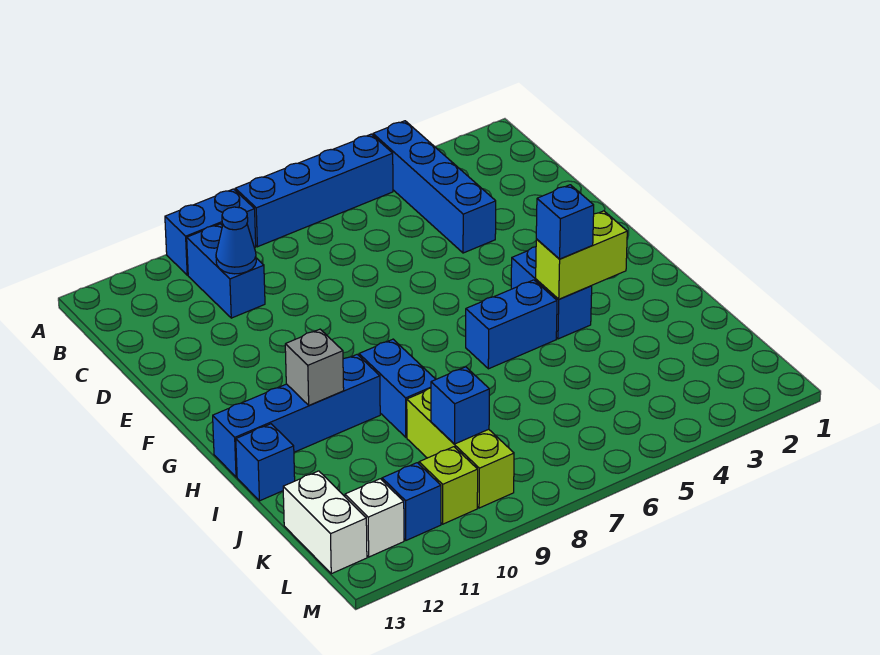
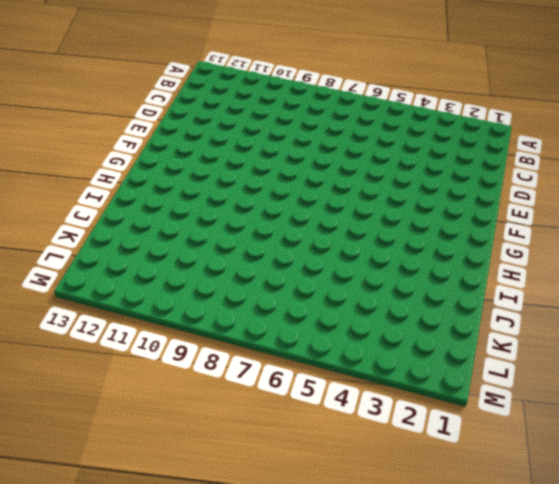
none -> blue brick A4:D4 level 1
none -> blue brick A5:A8 level 1
none -> blue brick A9:A10 level 1

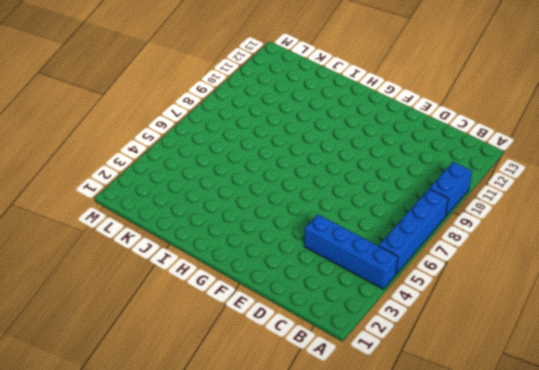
none -> blue brick B10:C10 level 1
none -> blue brick G4:H4 level 1
none -> blue brick H5:H6 level 1

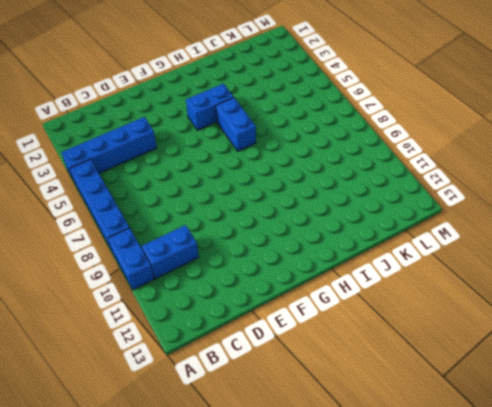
none -> blue brick H9:I9 level 1
none -> blue brick H10:H13 level 1
none -> blue brick I13 level 1

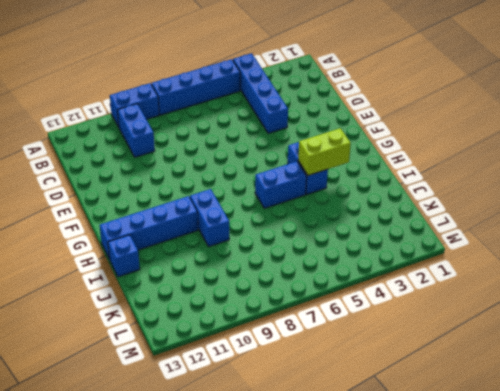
none -> lime brick J9:L9 level 1
none -> white brick K13:L13 level 1
none -> lime brick L10 level 1

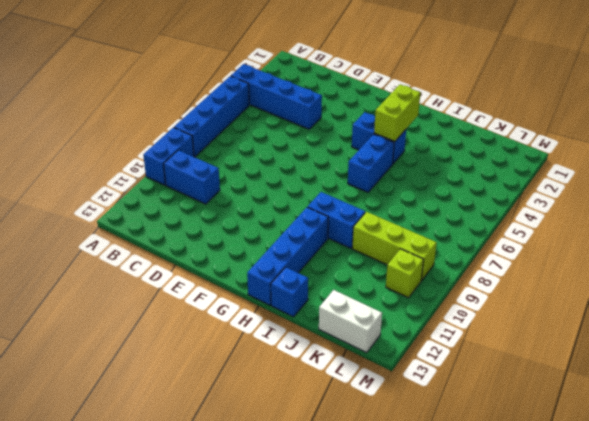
none -> blue brick L11 level 1
none -> white brick L12 level 1
none -> blue cone C10 level 2

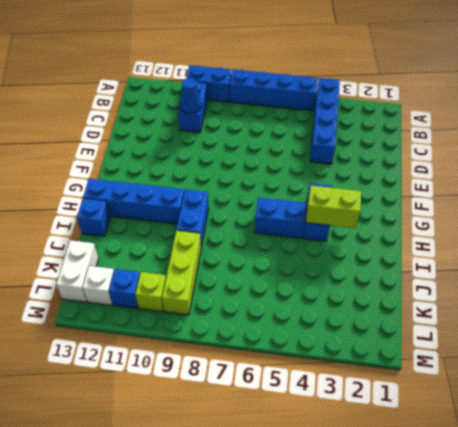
none -> grey brick H11 level 2
none -> blue brick K9 level 2
none -> blue brick H4 level 3

